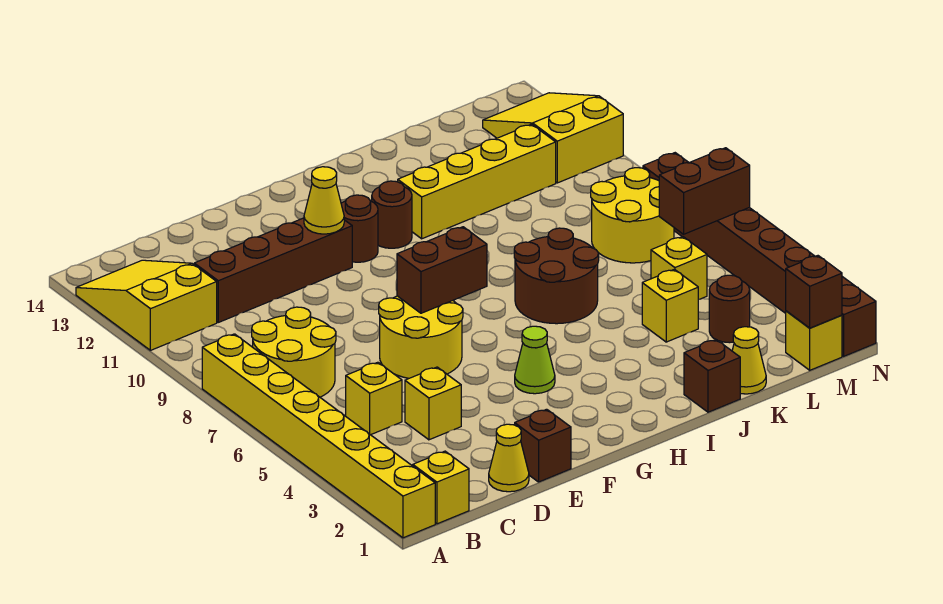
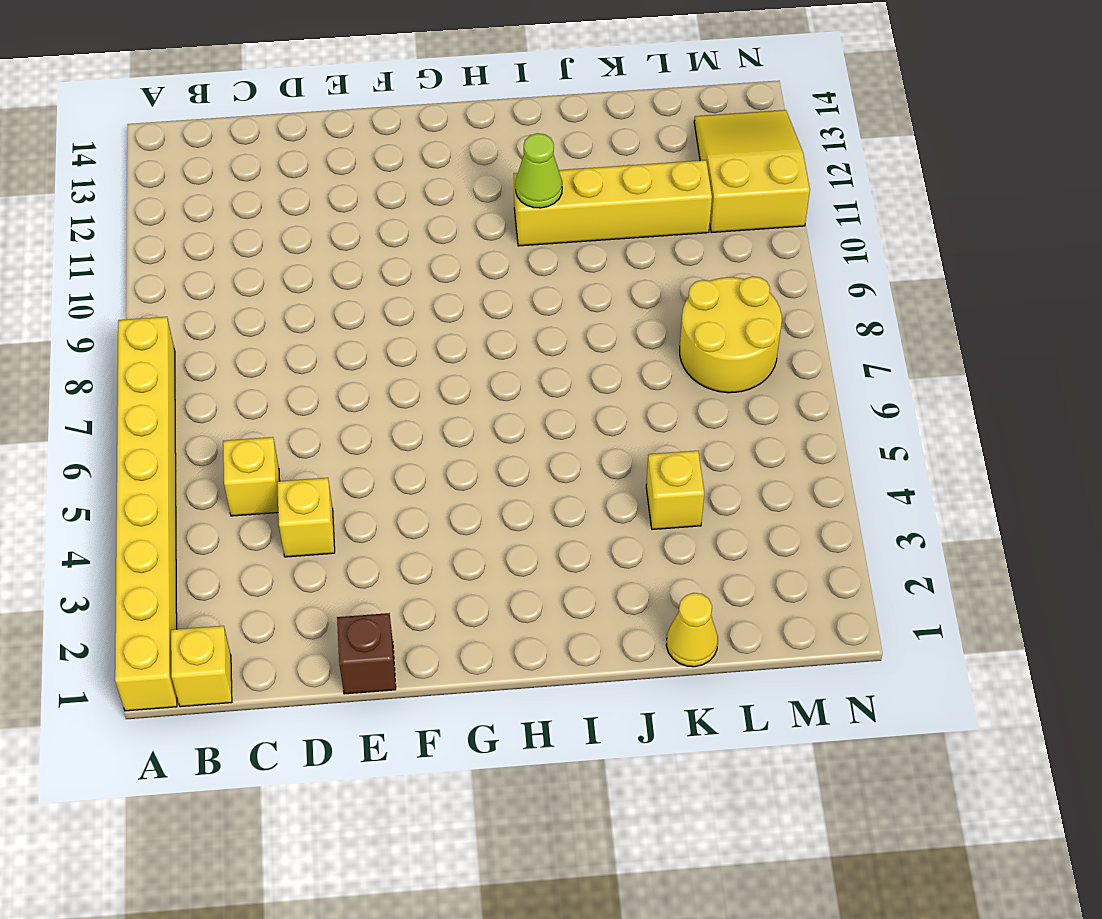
lime cone I11 level 2 -> lime cone G4 level 1
none -> yellow slope A11:B13 level 1 top 11
none -> yellow round brick B7:C8 level 1
none -> brown brick C11:F11 level 1

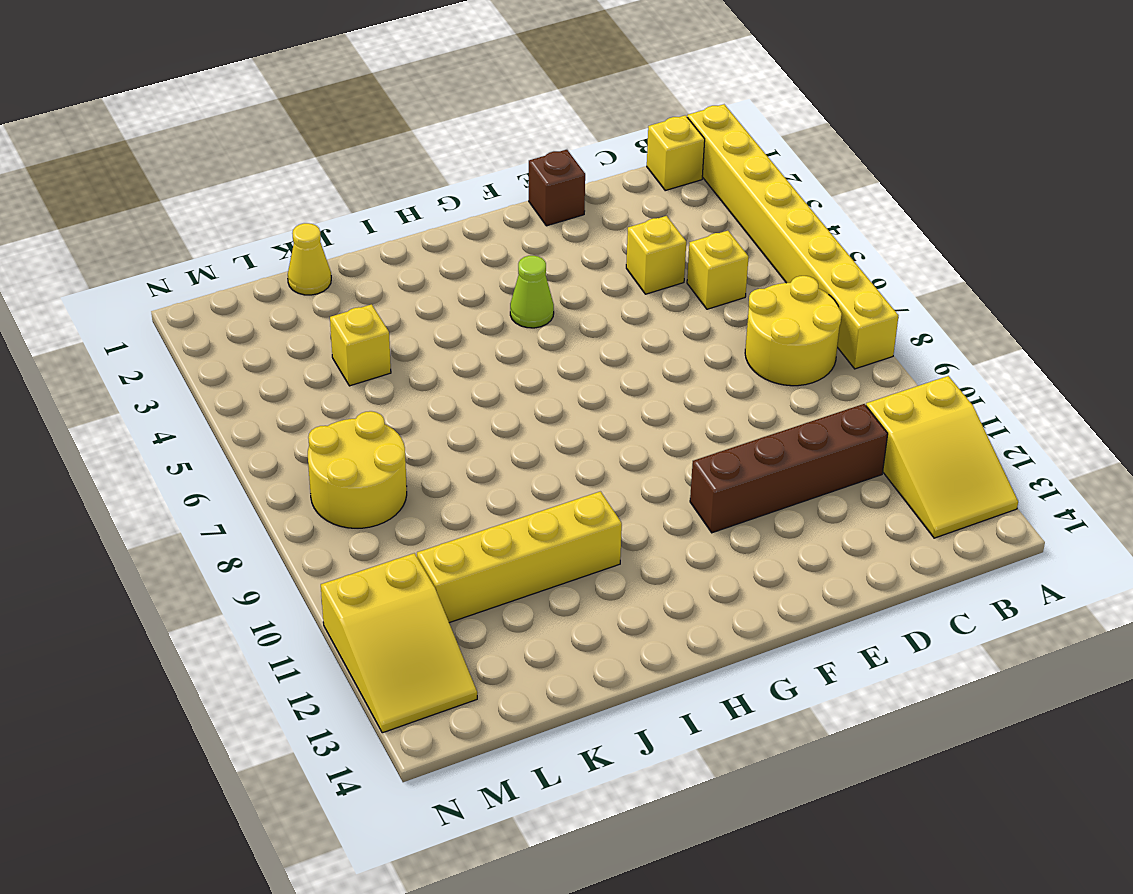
none -> yellow cone D1 level 1
none -> yellow round brick E6:F7 level 1
none -> brown round brick G11 level 1

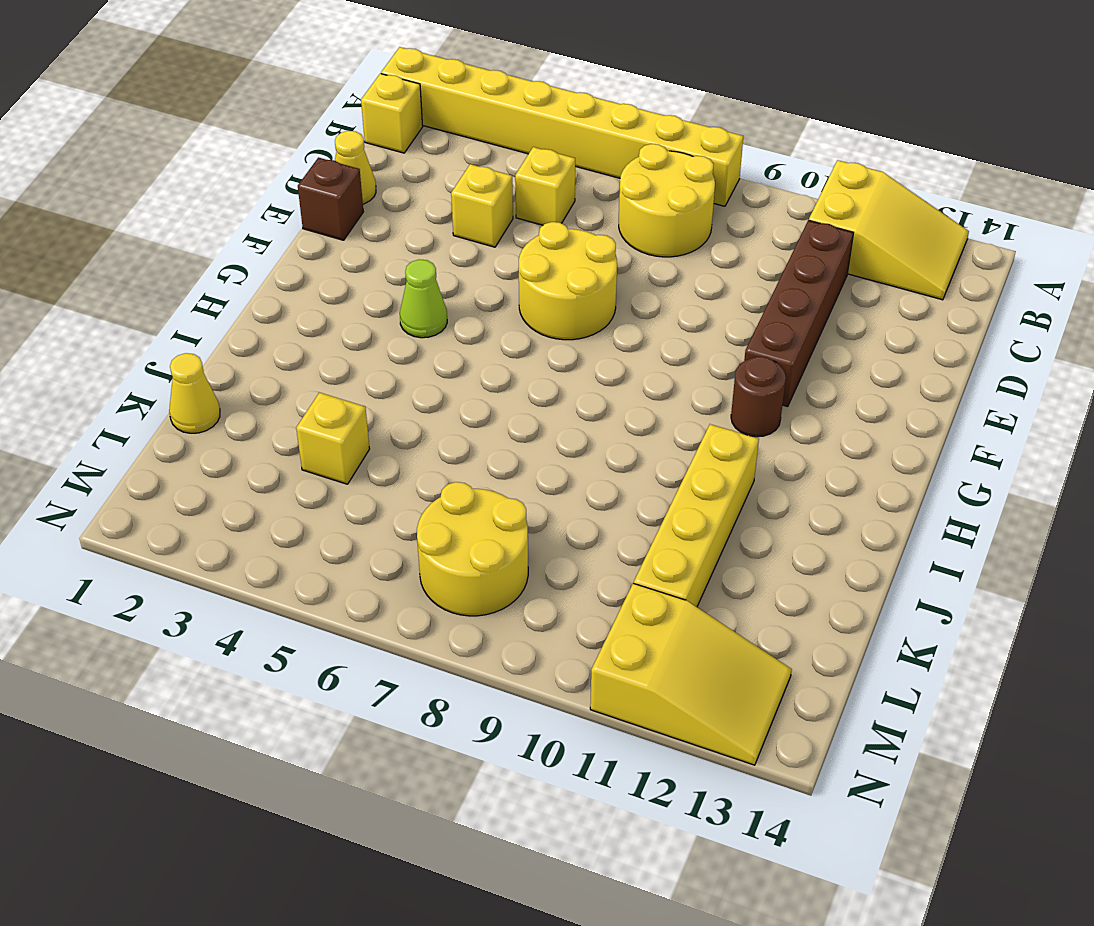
none -> brown round brick H11 level 1
none -> brown round brick I6:J7 level 1
none -> brown brick J1 level 1

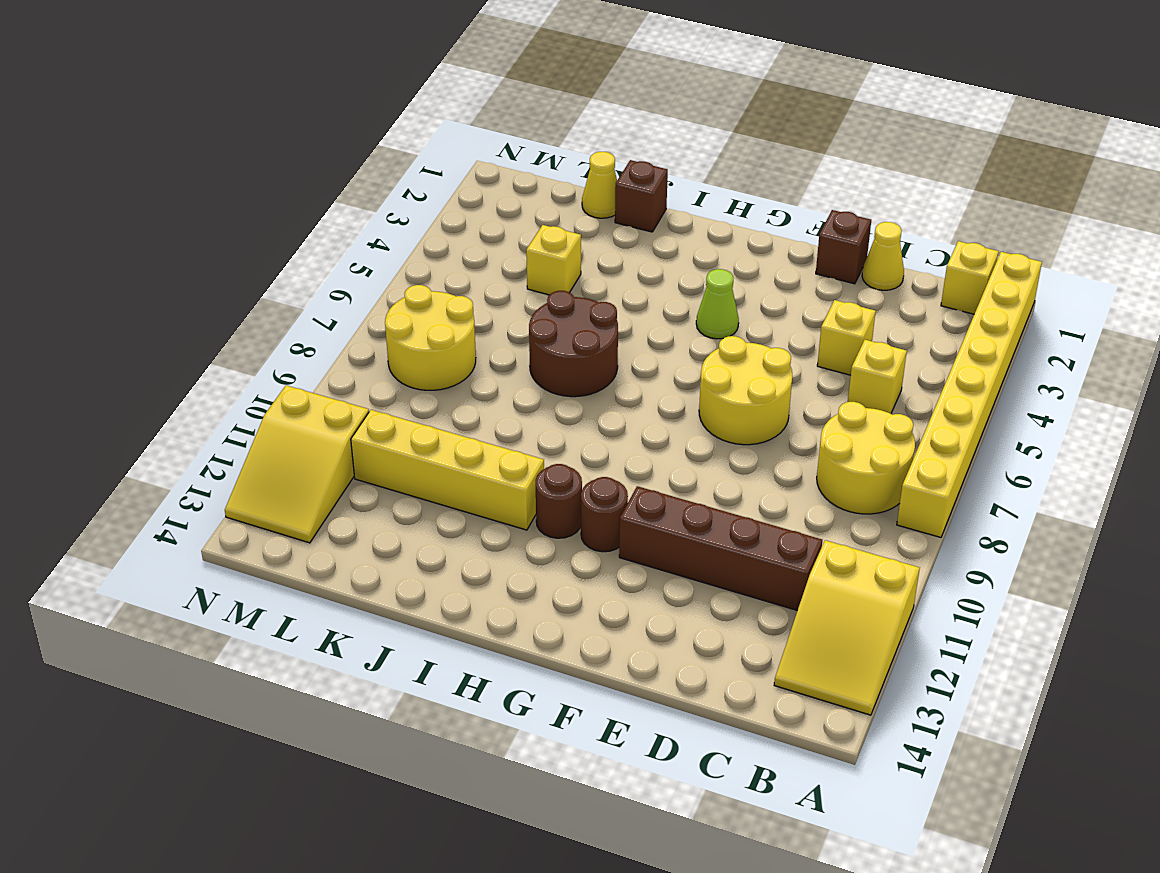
none -> brown round brick L3 level 1
none -> yellow brick L5 level 1
none -> yellow brick M1 level 1

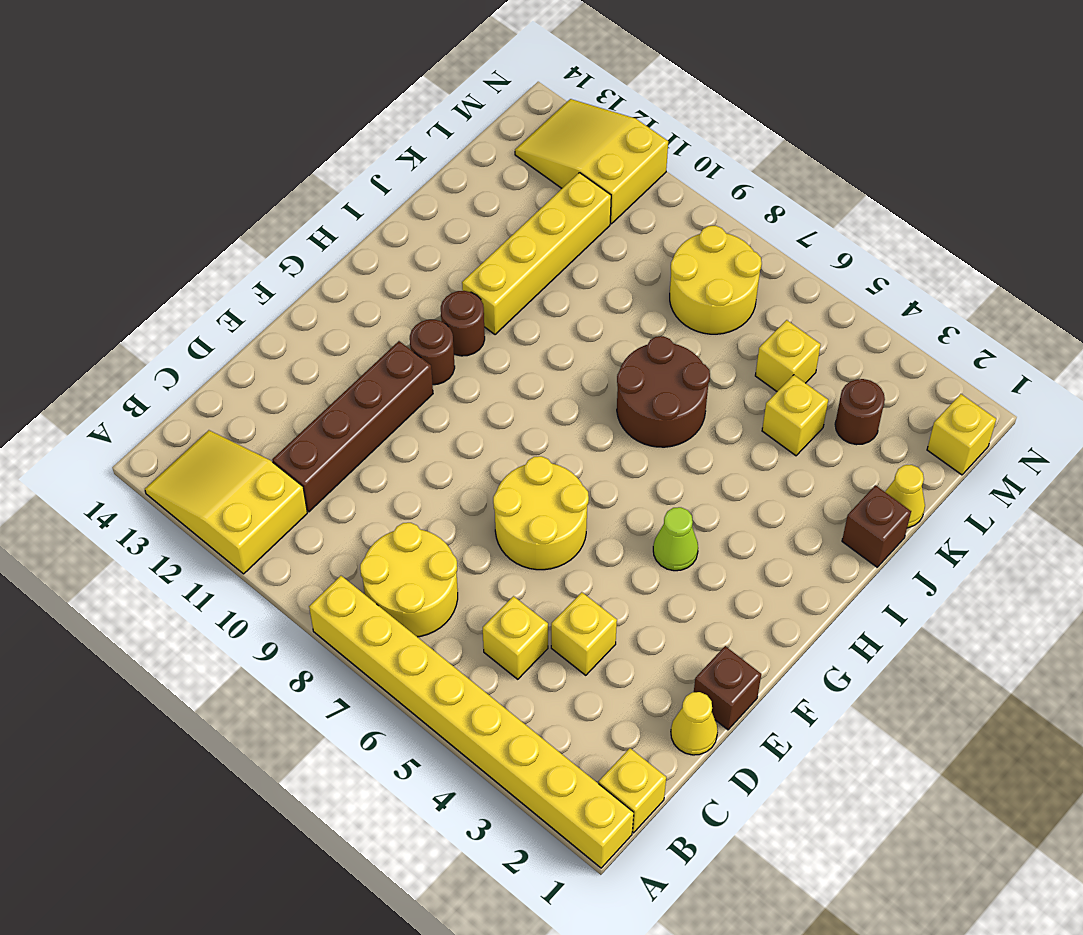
none -> brown brick N1:N8 level 1
none -> brown brick F7:G7 level 2
none -> yellow cone F11 level 2

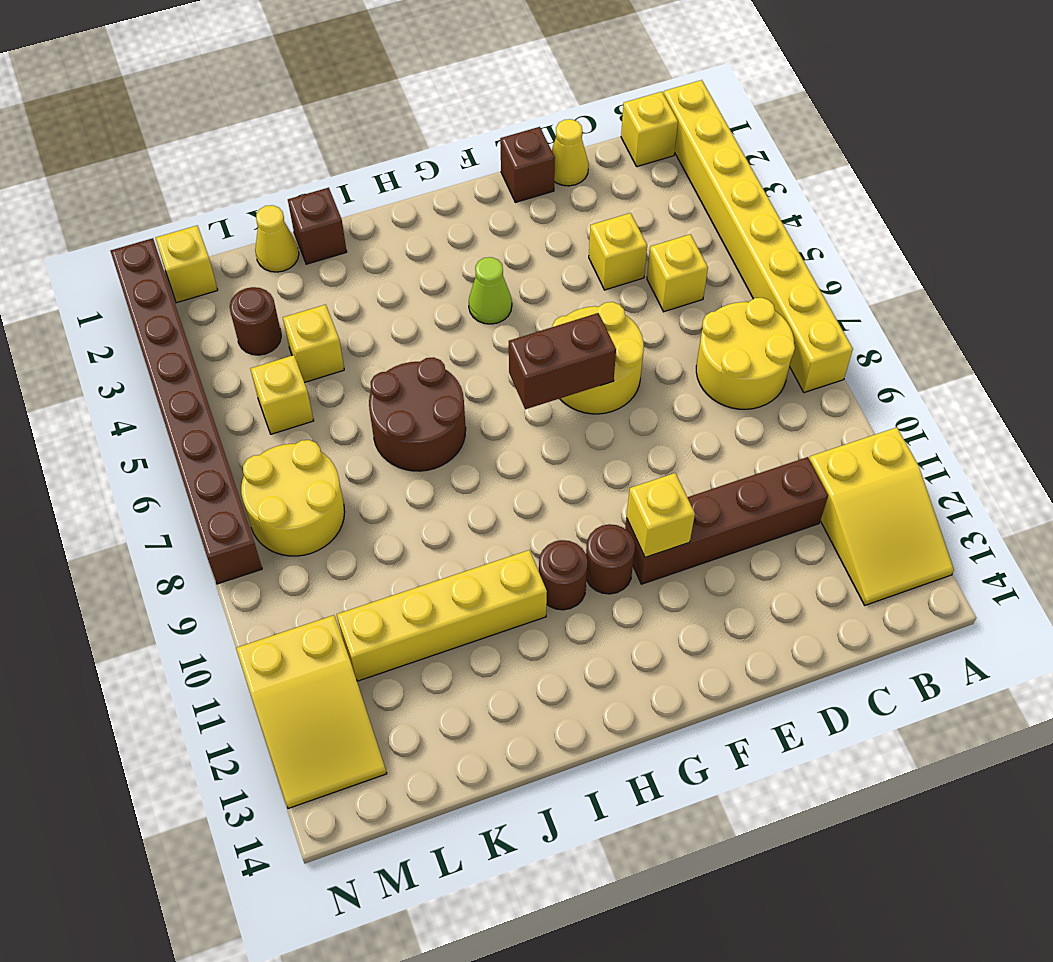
yellow brick F11 level 2 -> yellow cone F11 level 2
none -> brown brick M1 level 2
none -> brown brick M6:N6 level 2

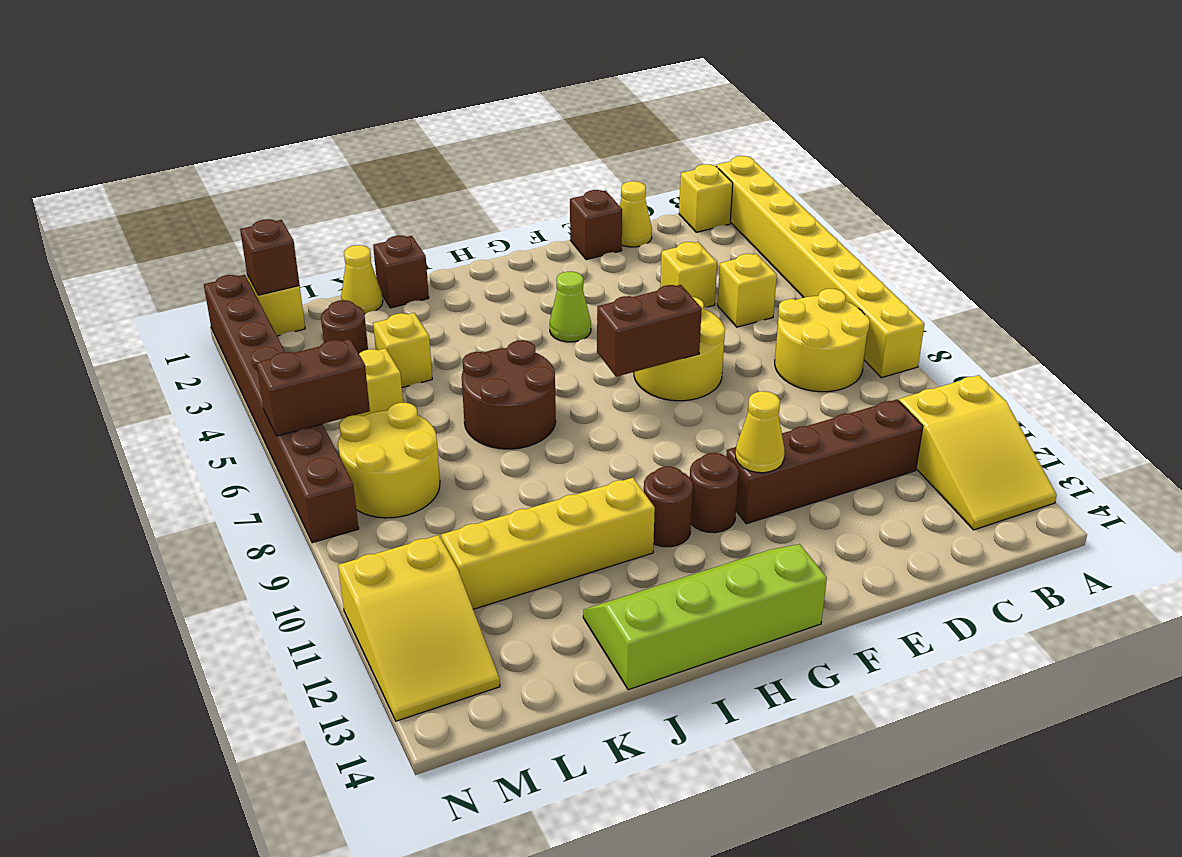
lime slope G13:J14 level 1 top 14 -> none

